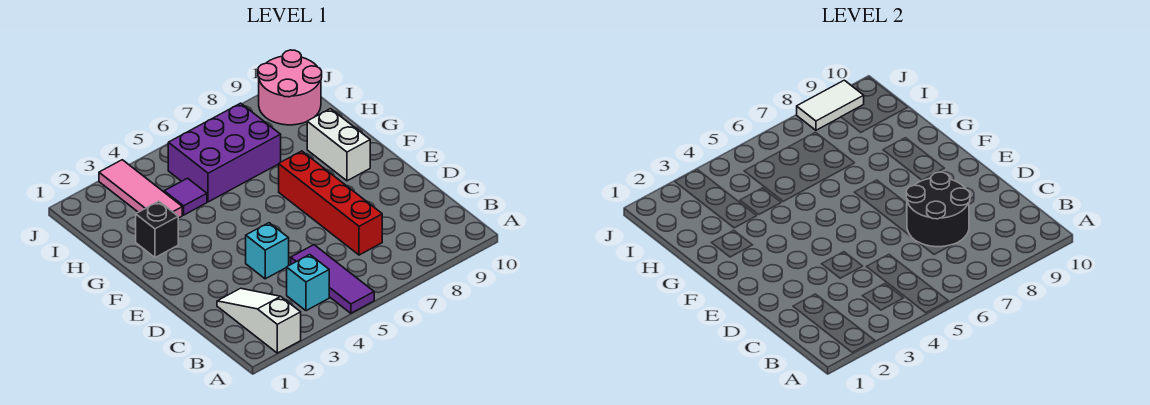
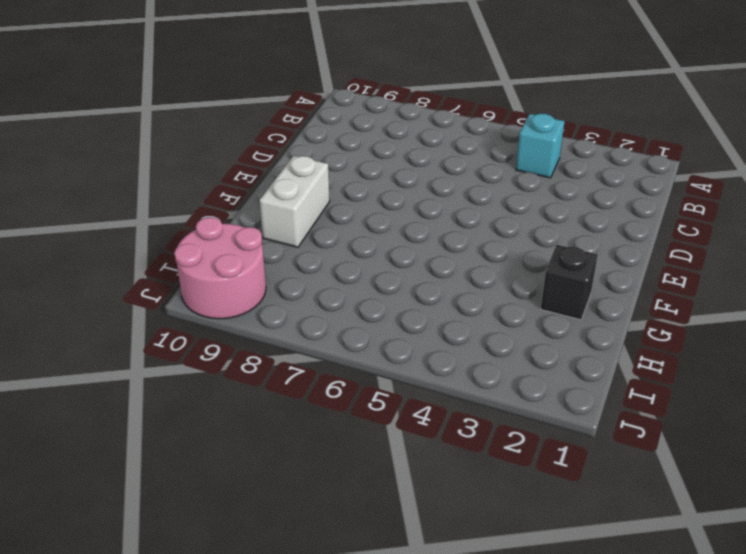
none -> white slope A2:C2 level 1 top A
none -> purple tile A5:C5 level 1
none -> red brick C7:F7 level 1

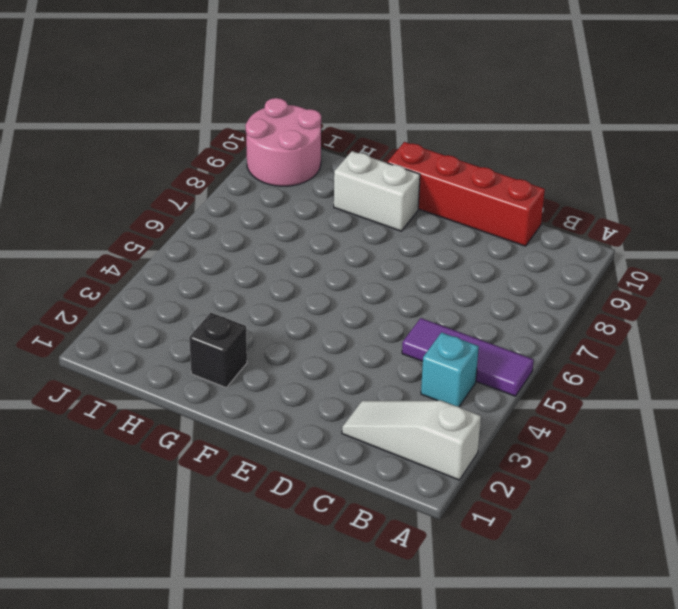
red brick C10:F10 level 1 -> red brick C7:F7 level 1
none -> cyan brick D4 level 1
none -> pink tile H3:J3 level 1
none -> purple tile H4 level 1

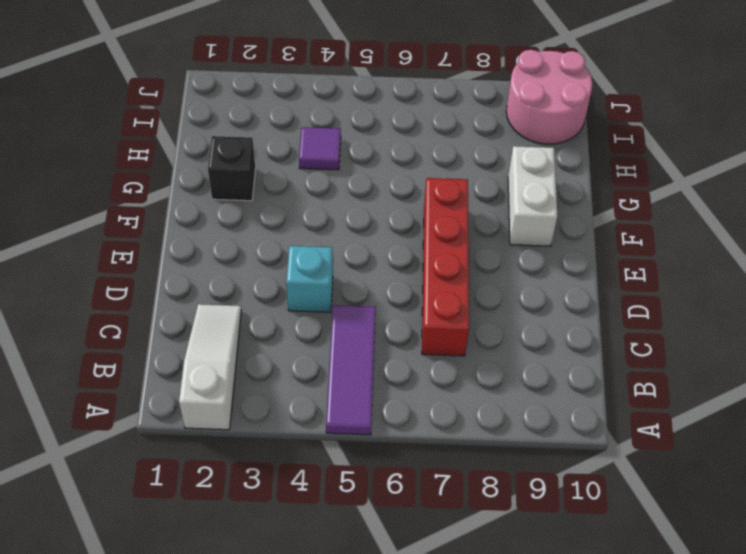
none -> cyan brick B4 level 1
none -> pink tile H3:J3 level 1
none -> purple brick H5:I7 level 1

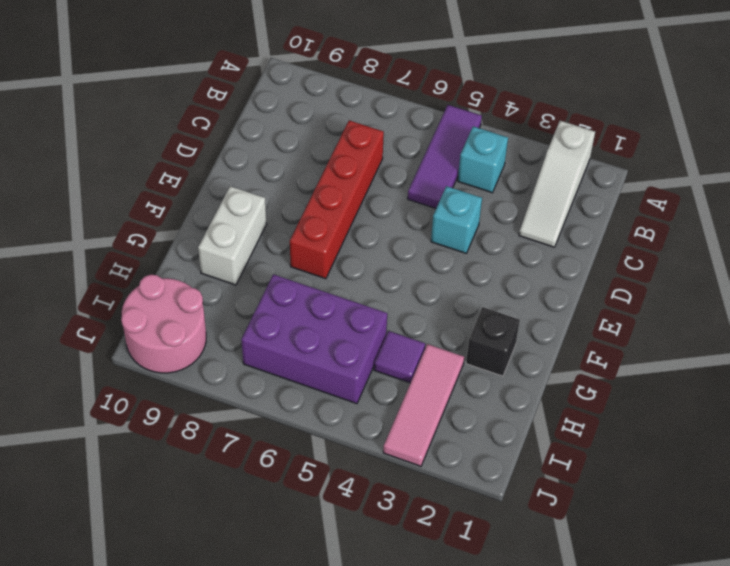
none -> black round brick C7:D8 level 2
none -> white tile J8:J9 level 2

